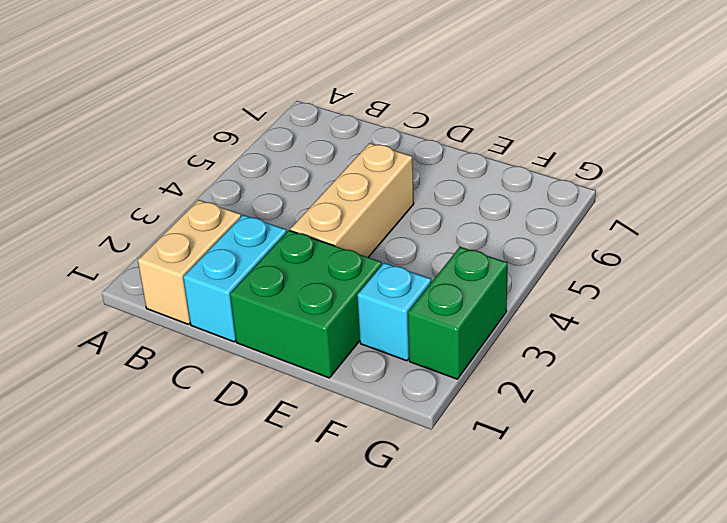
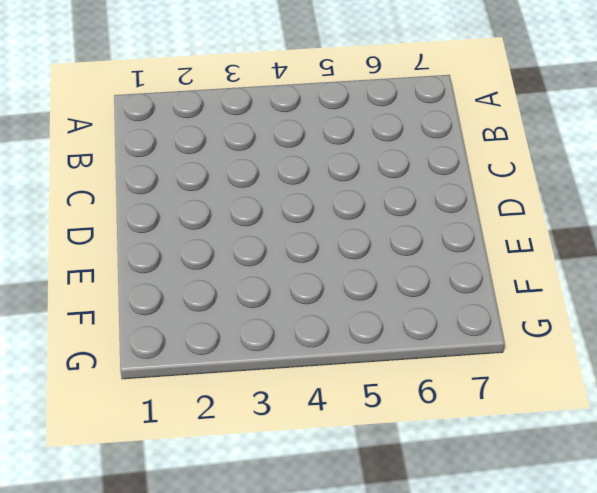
none -> tan brick B1:B2 level 1
none -> cyan brick C1:C2 level 1

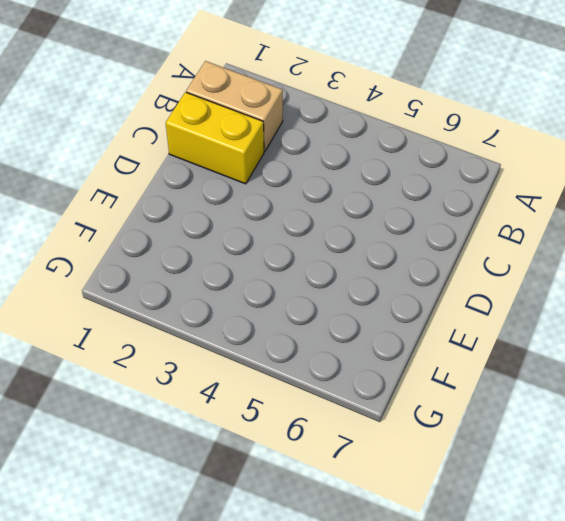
yellow brick C1:C2 level 1 -> cyan brick C1:C2 level 1
none -> green brick D1:E2 level 1
none -> tan brick D3:D5 level 1

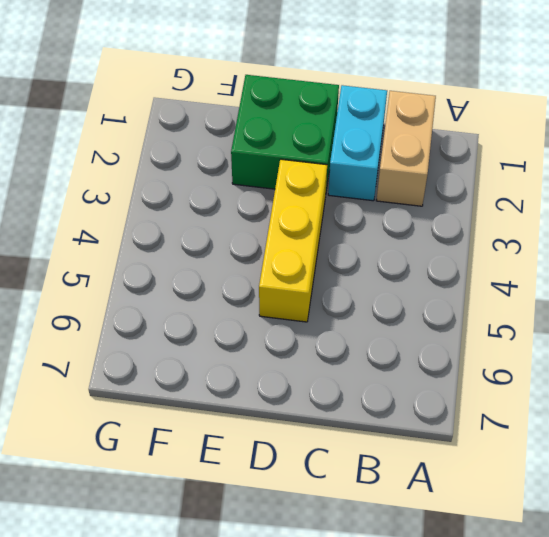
yellow brick D3:D5 level 1 -> tan brick D3:D5 level 1
none -> cyan brick F2 level 1
none -> green brick G2:G3 level 1

